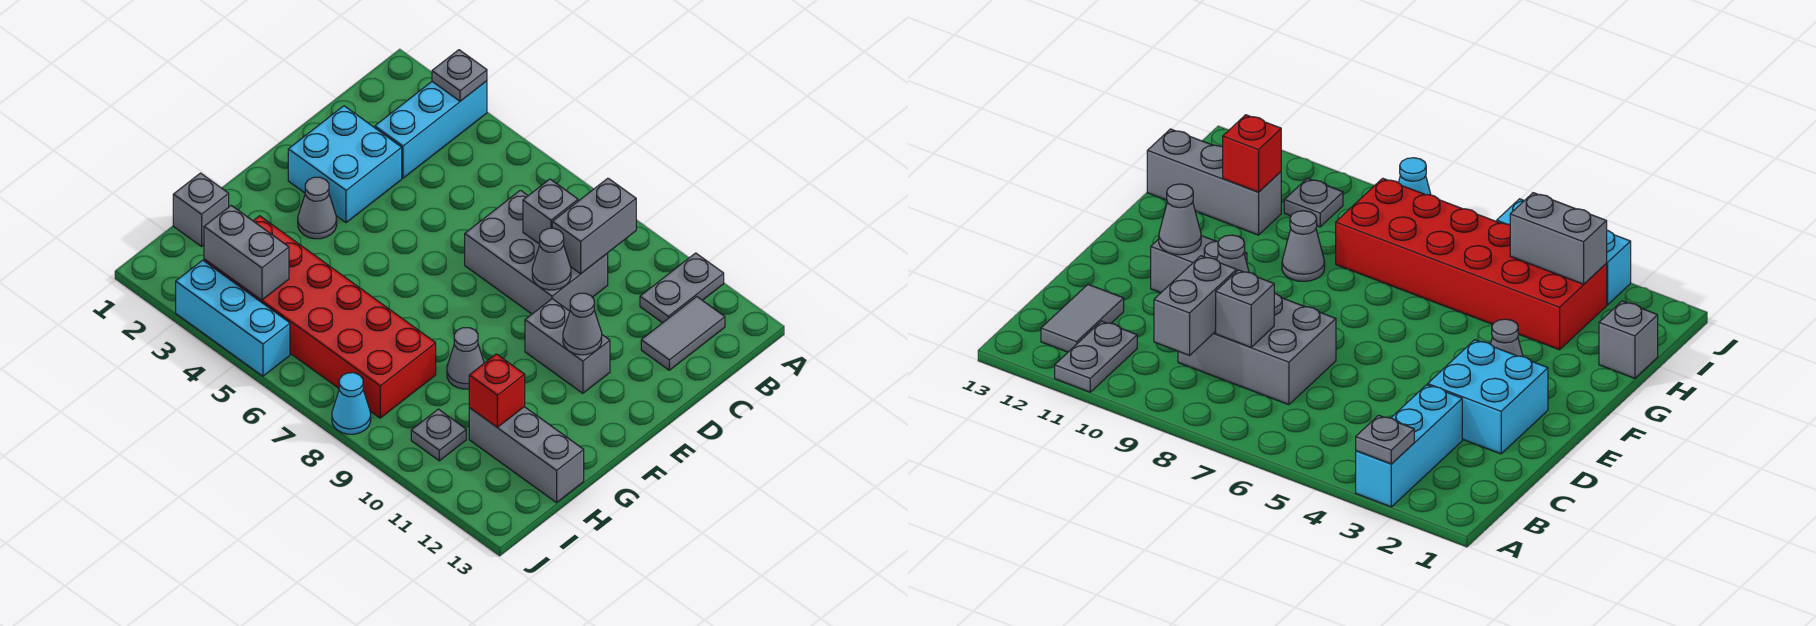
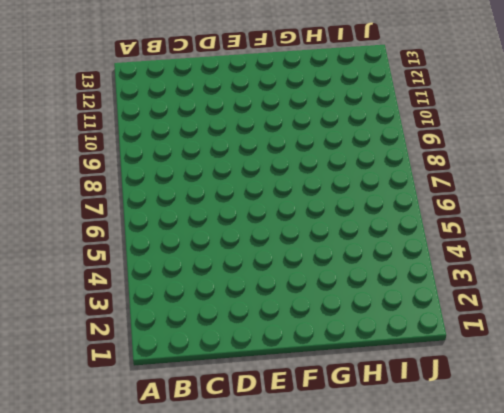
none -> cyan brick A3:C3 level 1
none -> grey plate A11:B11 level 1
none -> grey tile B12:C12 level 1

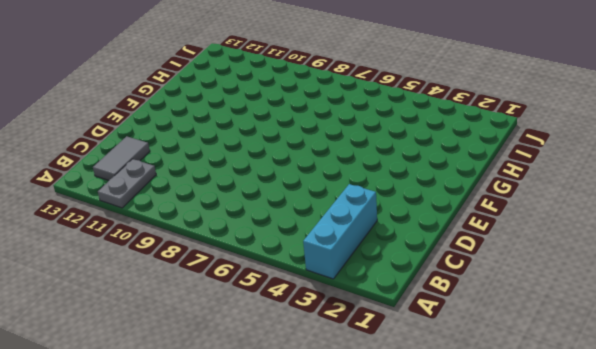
none -> grey brick C7:D9 level 1
none -> cyan brick D2:E3 level 1
none -> grey brick E10:E11 level 1

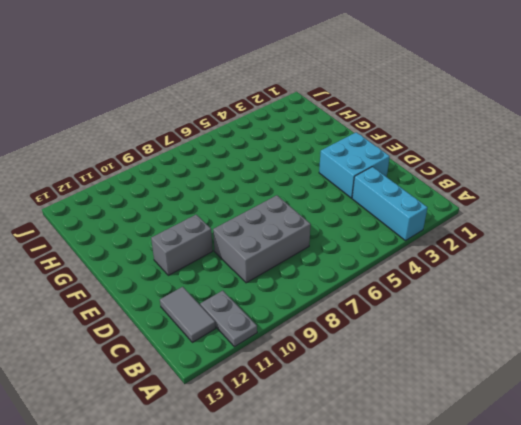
none -> grey cone F3 level 1
none -> grey cone G9 level 1
none -> grey brick H1 level 1

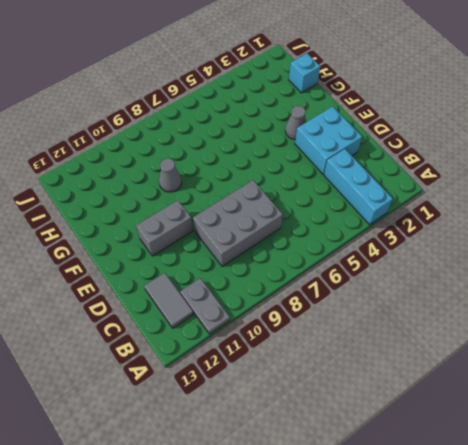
cyan brick H1 level 1 -> grey brick H1 level 1
none -> red brick H3:I8 level 1
none -> grey brick H11:H13 level 1
none -> grey plate I10 level 1

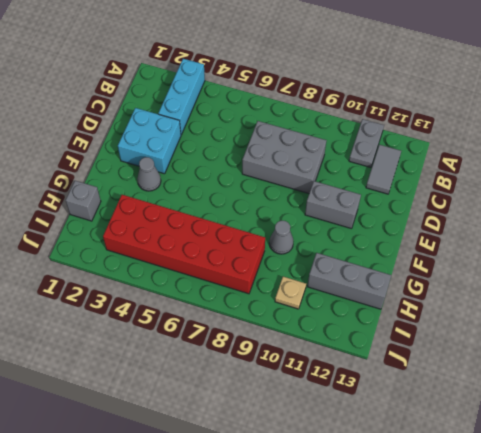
tan plate I10 level 1 -> grey plate I10 level 1
none -> cyan brick J3:J5 level 1
none -> cyan cone J8 level 1
none -> grey plate A3 level 2

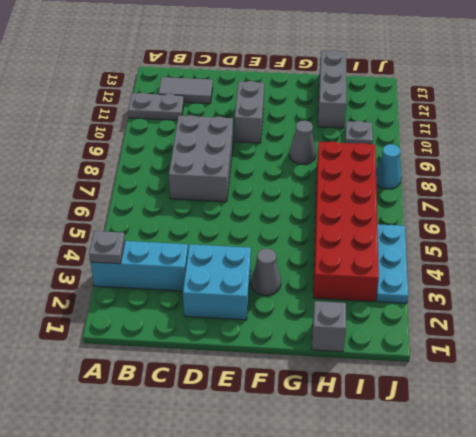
cyan plate J3:J5 level 1 -> cyan brick J3:J5 level 1
none -> grey brick B9:C9 level 2
none -> grey brick C8 level 2
none -> grey cone D9 level 2

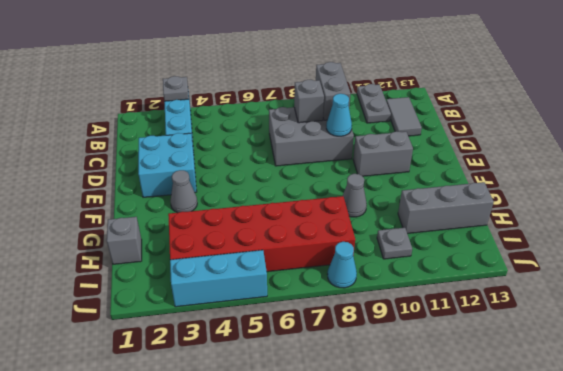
cyan cone D9 level 2 -> grey cone D9 level 2
none -> grey cone E11 level 2
none -> red brick H11 level 2
none -> grey brick I3:I4 level 2

